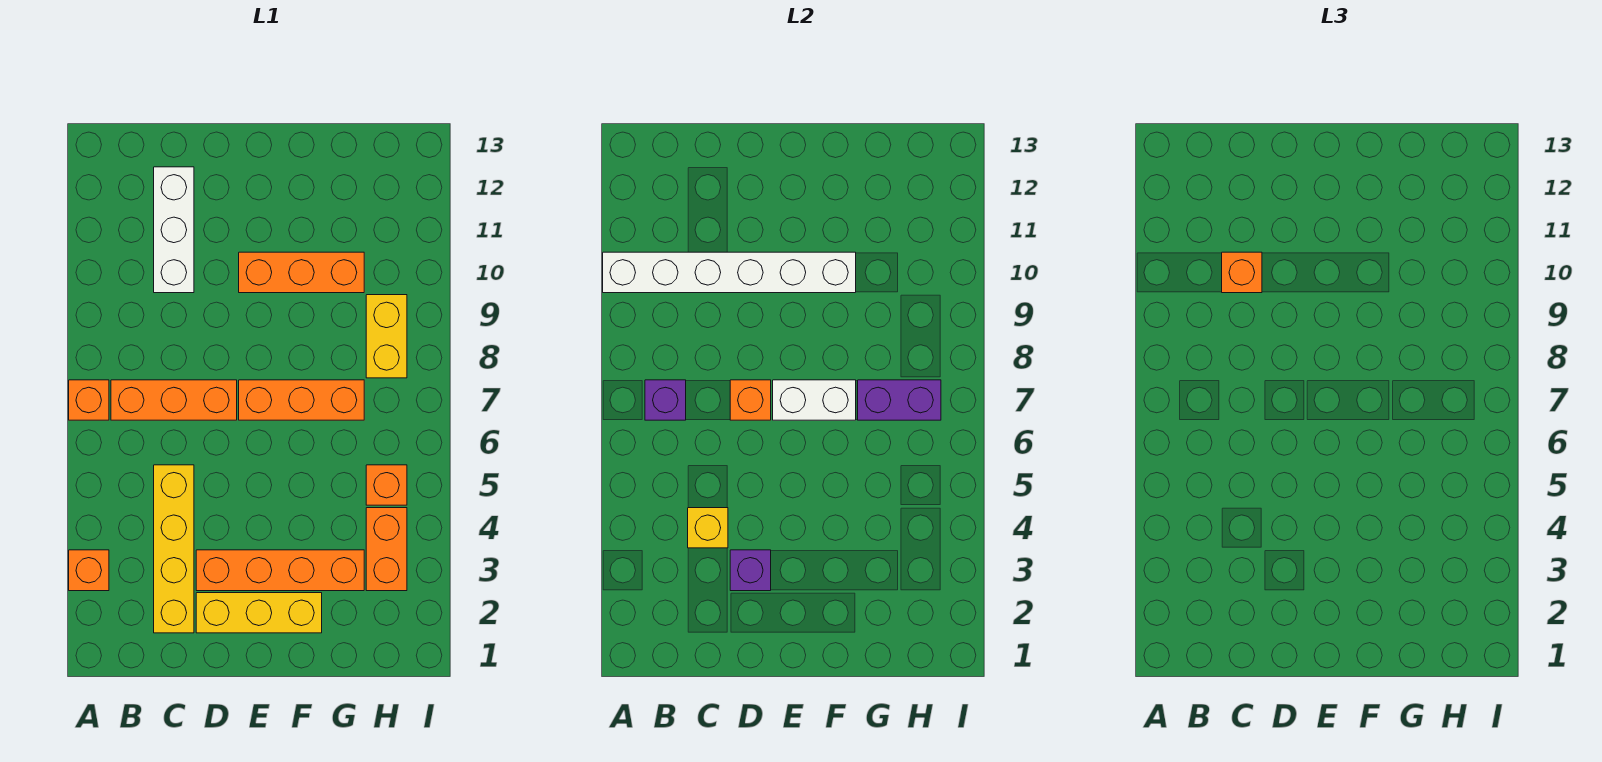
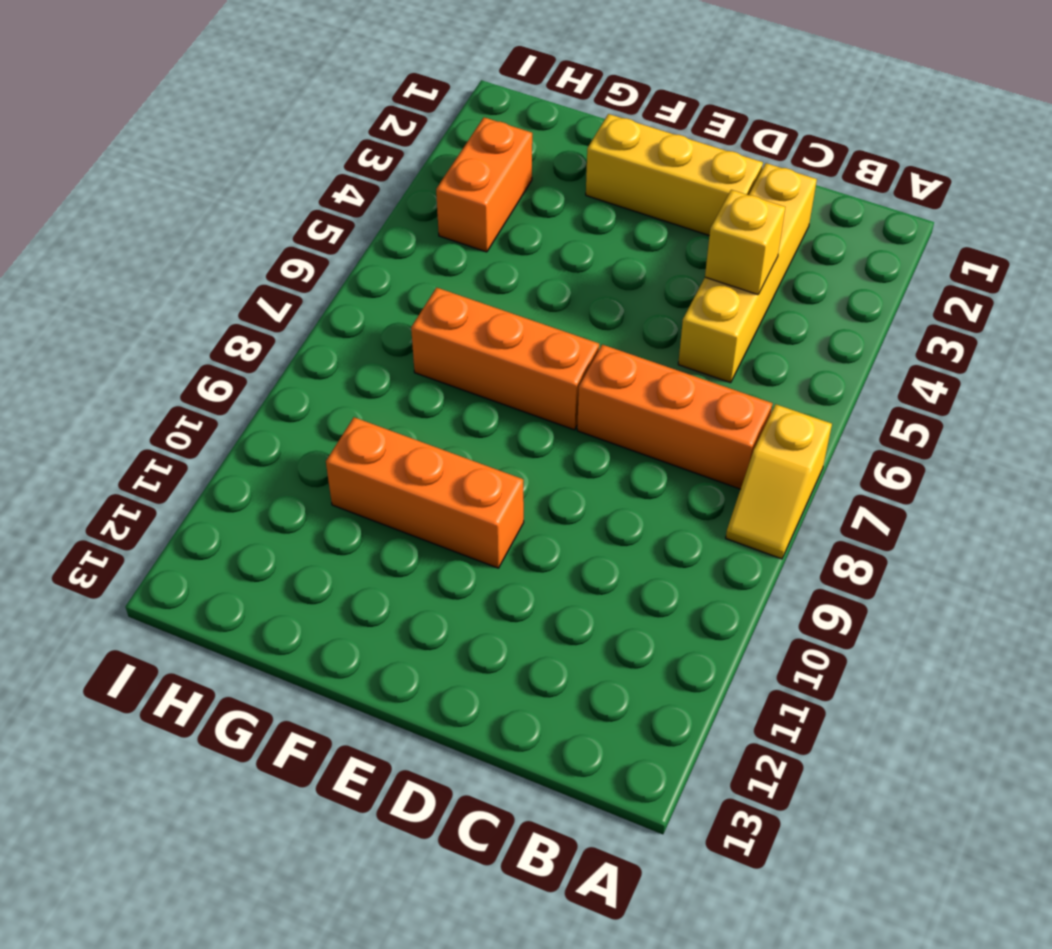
yellow slope A7:A8 level 1 top 7 -> orange brick A7 level 1
none -> orange brick A3 level 1
none -> white brick C10:C12 level 1
none -> orange brick D3:G3 level 1

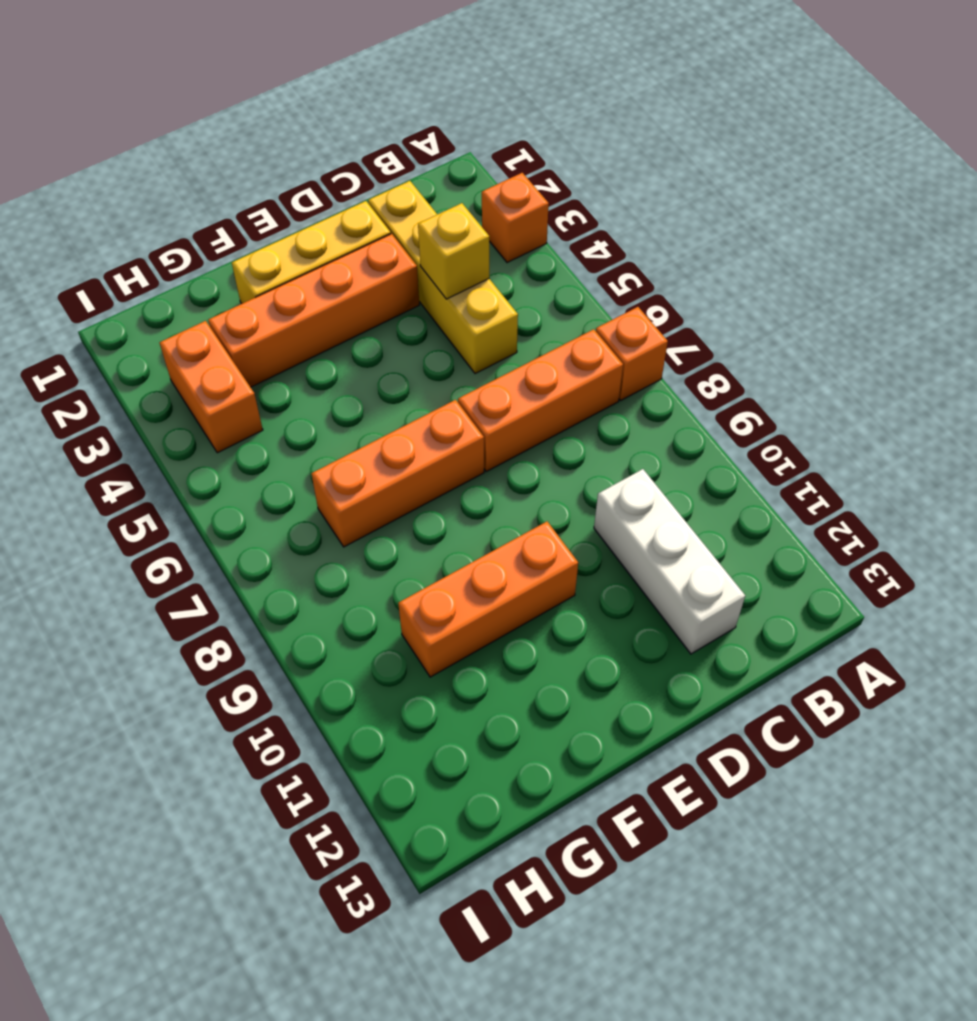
none -> orange brick H5 level 1
none -> yellow brick H8:H9 level 1
none -> white brick A10:F10 level 2

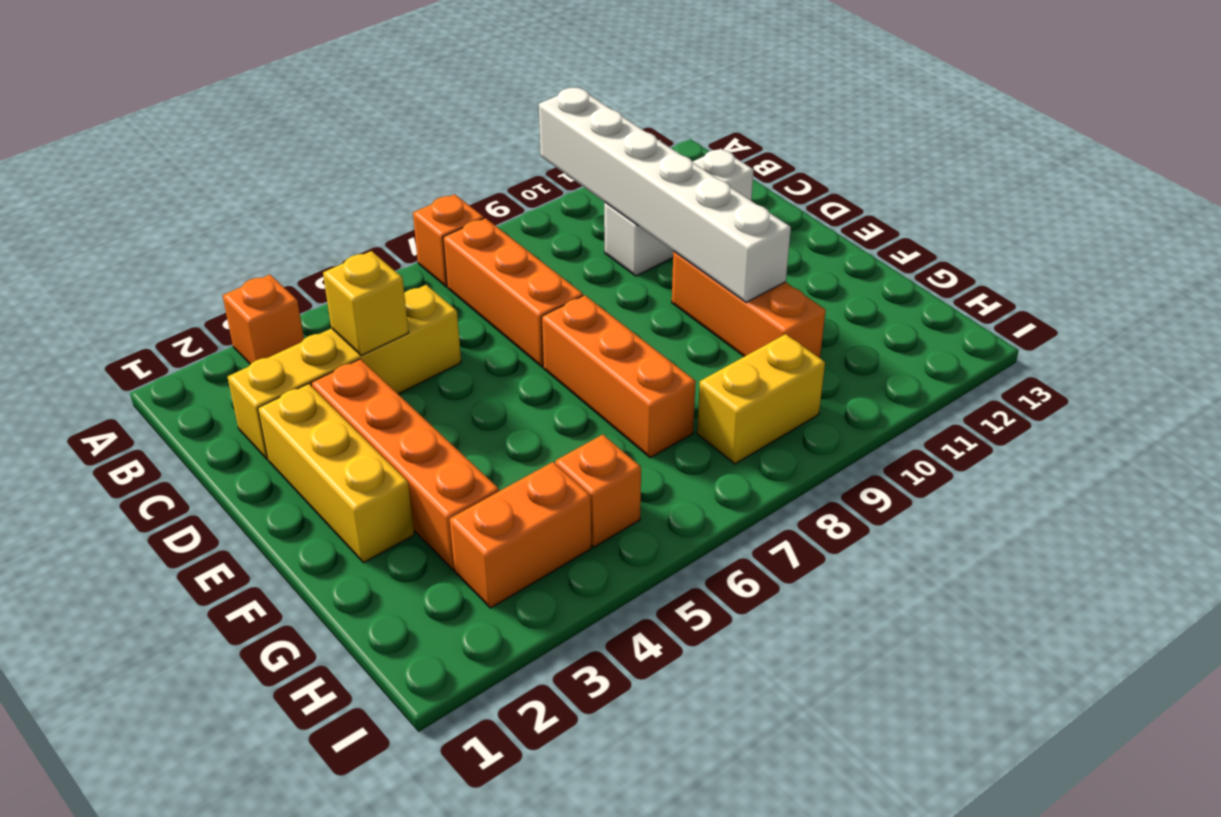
none -> purple brick B7 level 2
none -> purple brick D3 level 2
none -> orange brick D7 level 2

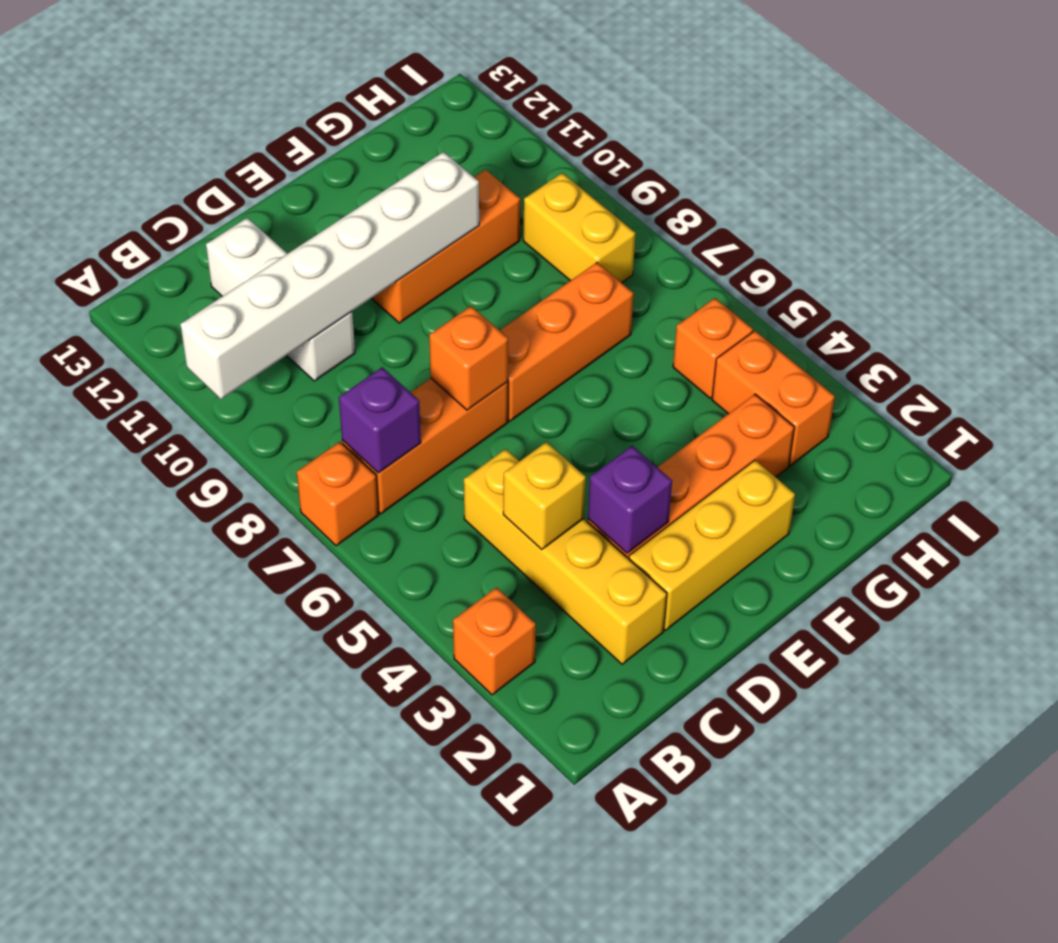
none -> white brick E7:F7 level 2
none -> purple brick G7:H7 level 2
none -> orange brick C10 level 3

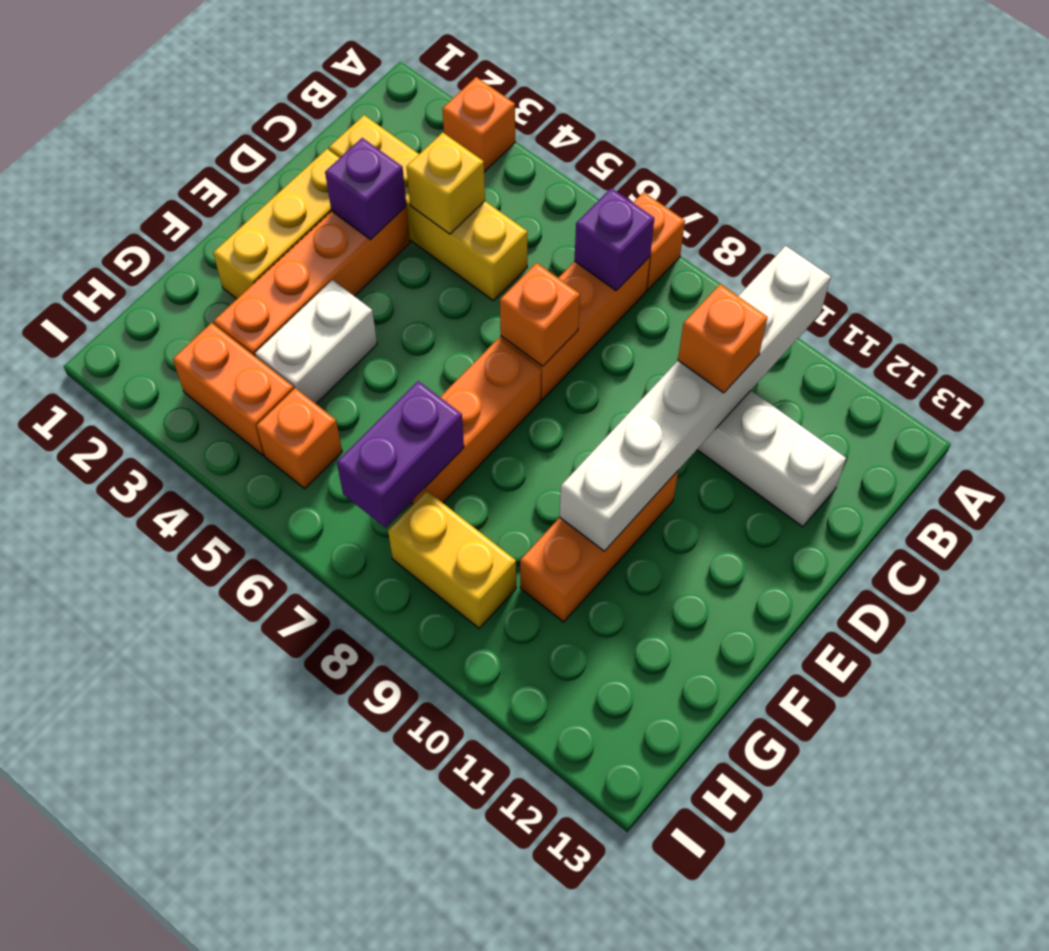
white brick F4:G4 level 1 -> white brick E7:F7 level 2

